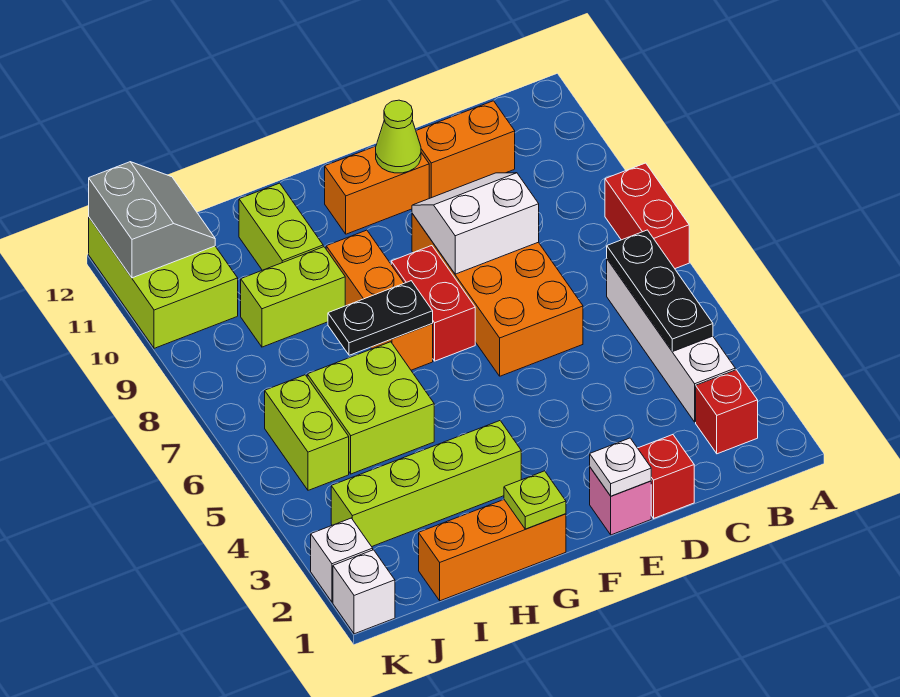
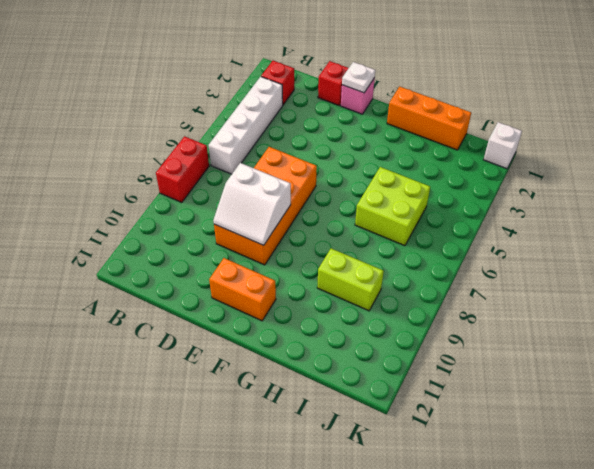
none -> orange brick C11:D11 level 1
none -> red brick F7:F8 level 1
none -> lime brick G3:J3 level 1

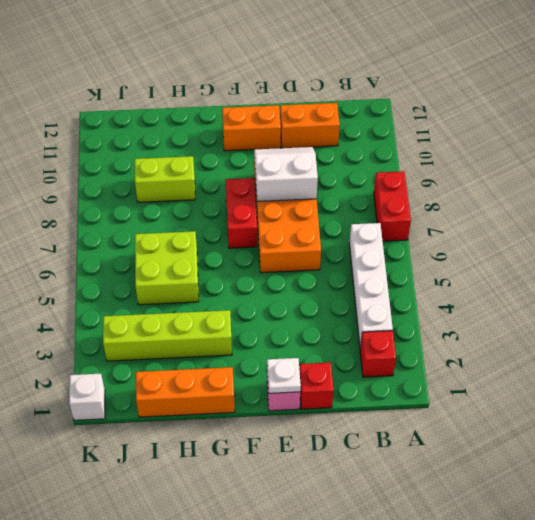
none -> orange brick G7:G9 level 1
none -> lime brick H10:H11 level 1
none -> lime brick J5:J6 level 1

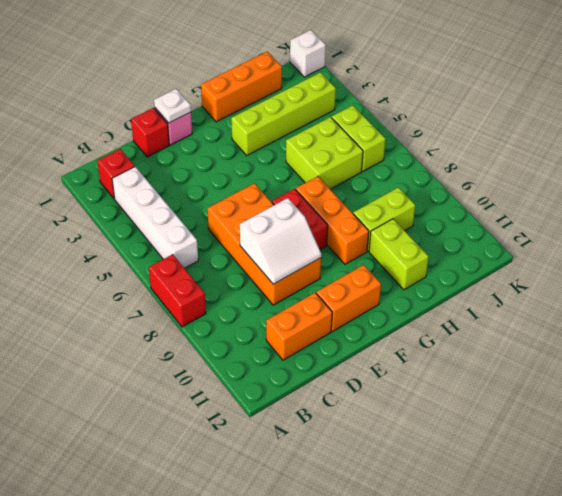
none -> lime brick J10:K12 level 1
none -> white brick K2 level 1
none -> black plate B4:B6 level 2

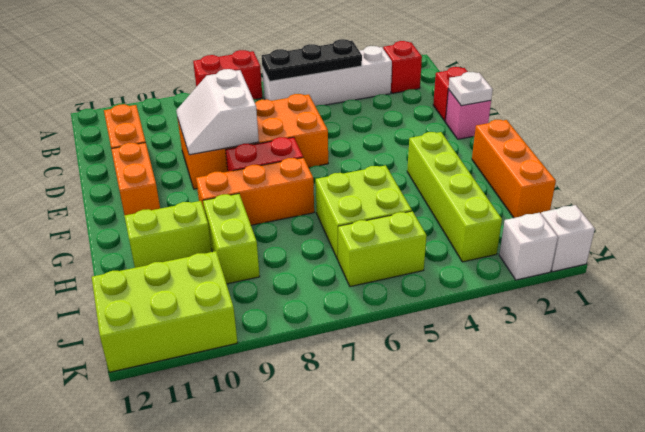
none -> lime cone E11 level 2
none -> lime plate G1 level 2
none -> black plate G7:H7 level 2

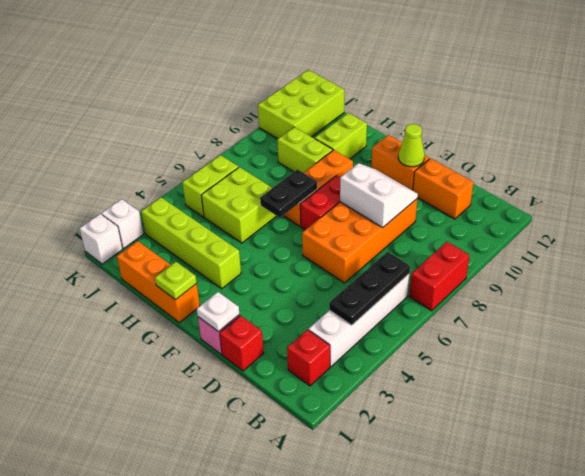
black plate G6:G7 level 2 -> black plate G7:H7 level 2
none -> grey slope J11:K12 level 2 top K

